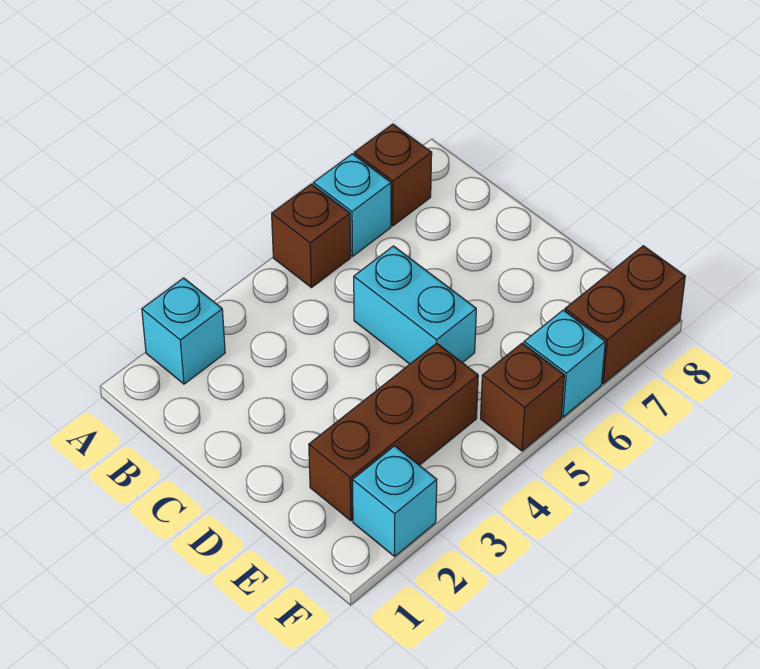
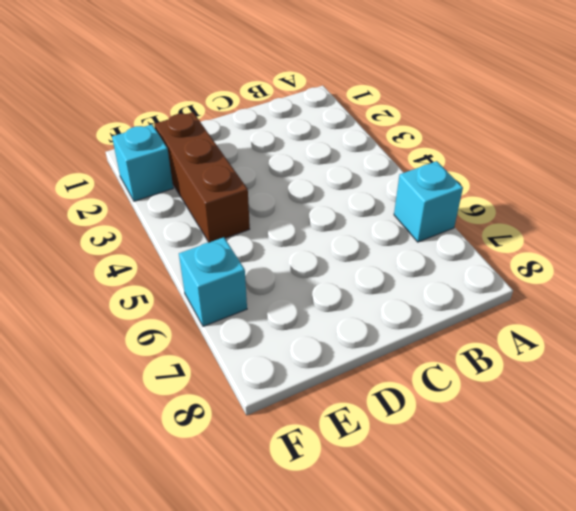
none -> cyan brick A2 level 1
none -> brown brick A5 level 1

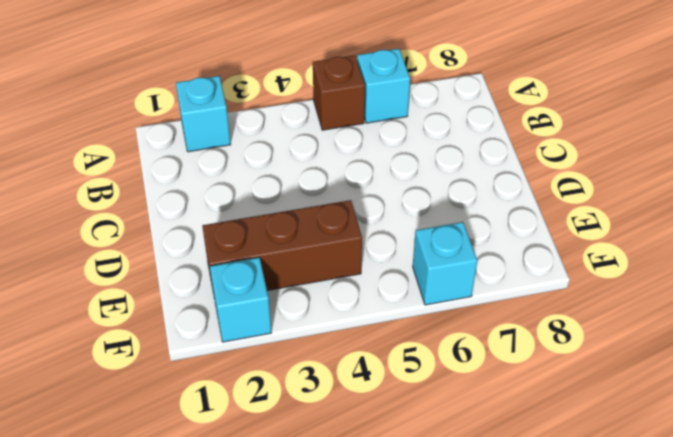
none -> brown brick A7 level 1
none -> cyan brick C5:D5 level 1

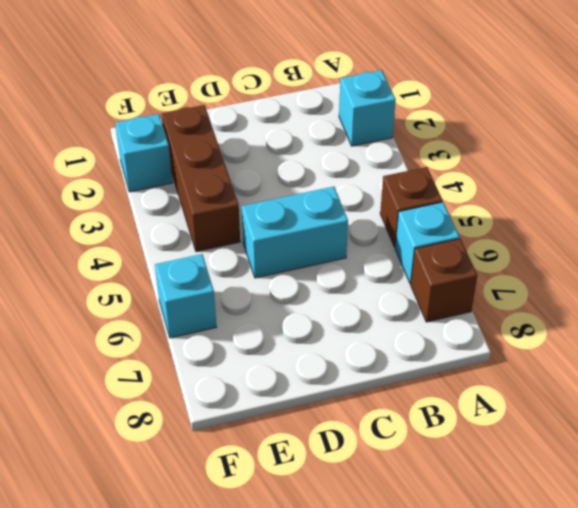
none -> brown brick F5 level 1
none -> brown brick F7:F8 level 1

